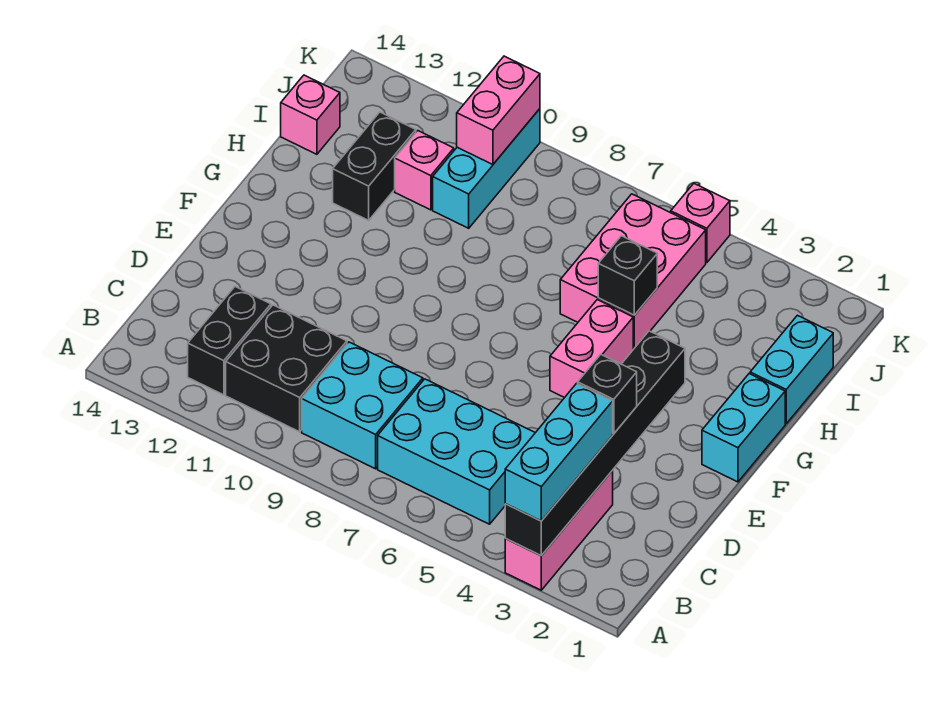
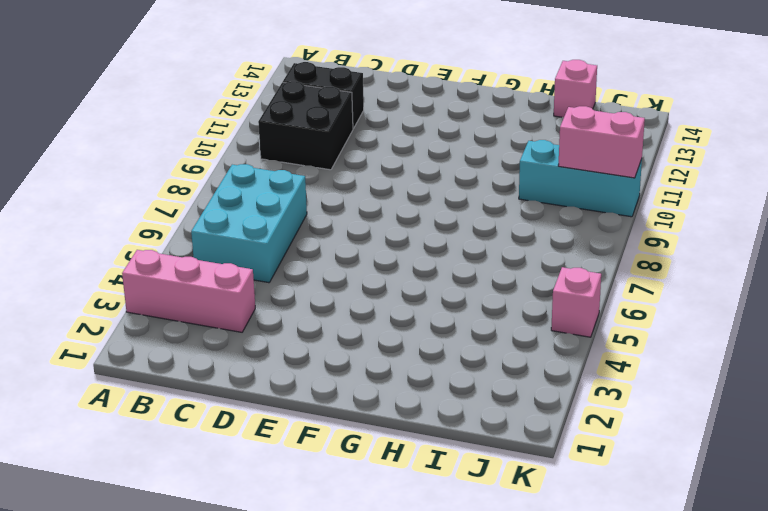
none -> cyan brick B8:C9 level 1
none -> cyan brick F1:G1 level 1
none -> pink brick F5:G5 level 1

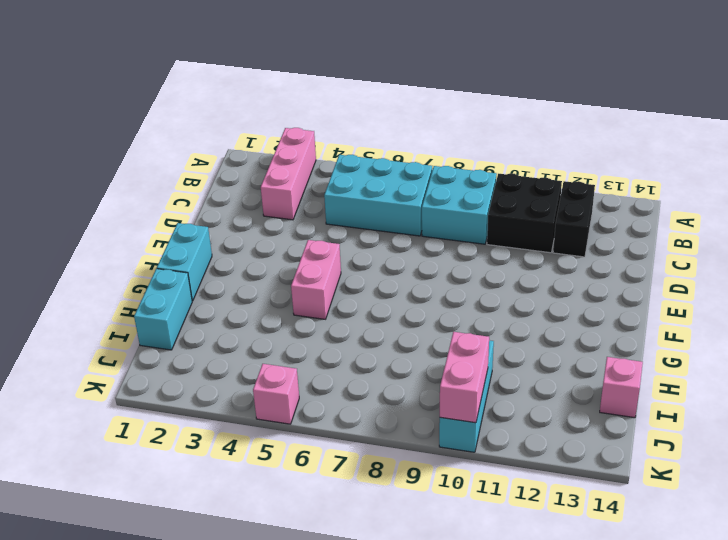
none -> pink brick H5:J6 level 1
none -> black brick H12:I12 level 1
none -> pink brick I11 level 1

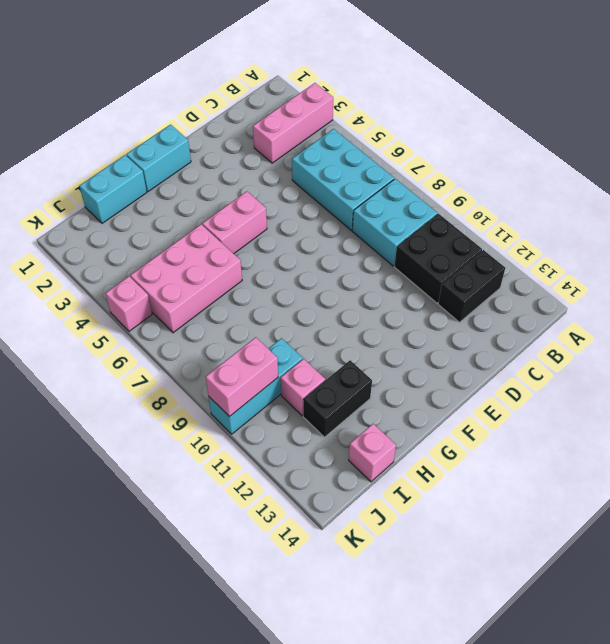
none -> black brick A3:F3 level 2
none -> black brick H5 level 2
none -> cyan brick A3:C3 level 3

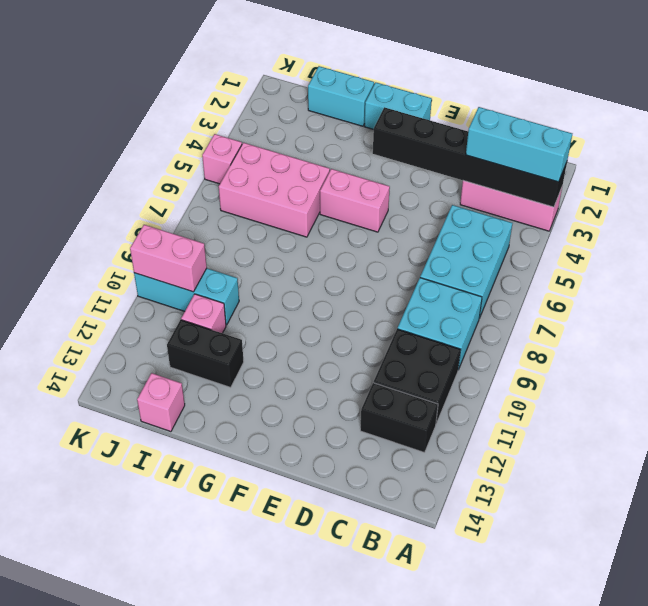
none -> black brick H5 level 2
none -> black brick D3 level 3

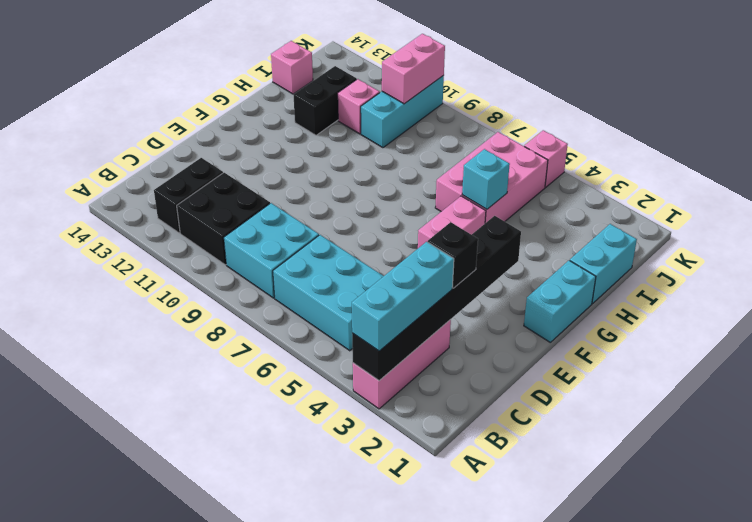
cyan brick H5 level 2 -> black brick H5 level 2

